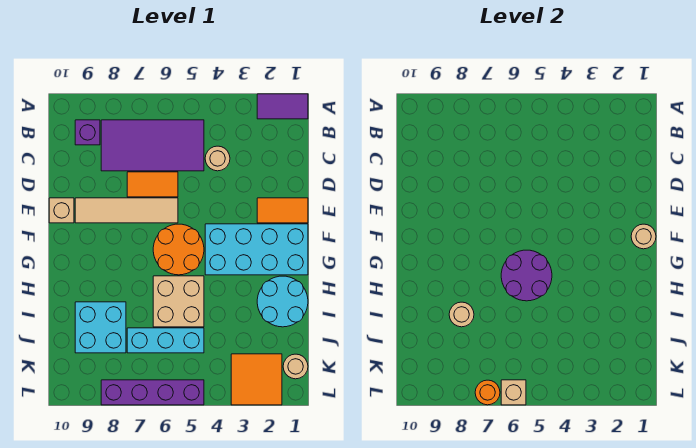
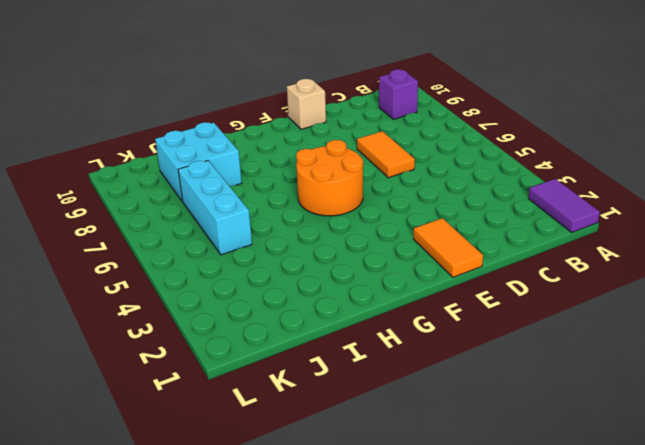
none -> purple tile B5:C8 level 1
none -> tan round brick C4 level 1
none -> tan tile E6:E9 level 1

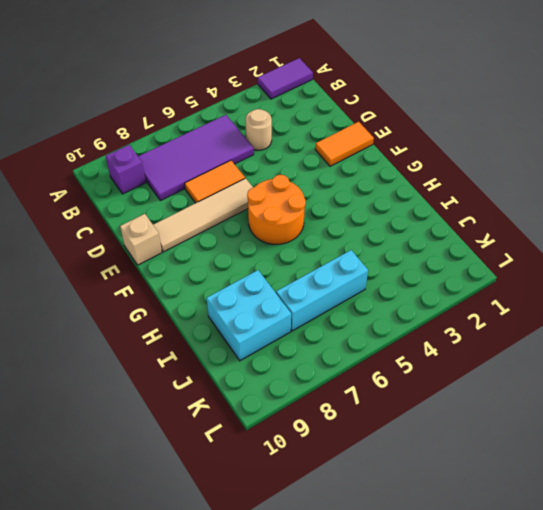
none -> cyan brick F1:G4 level 1
none -> cyan round brick H1:I2 level 1
none -> tan brick H5:I6 level 1

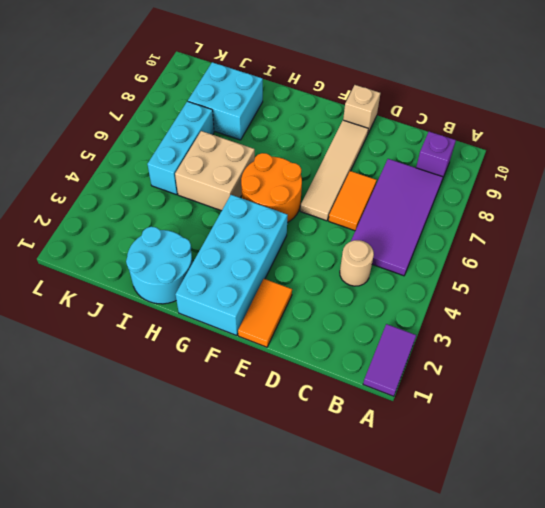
none -> tan round brick K1 level 1
none -> orange tile K2:L3 level 1
none -> purple brick L5:L8 level 1

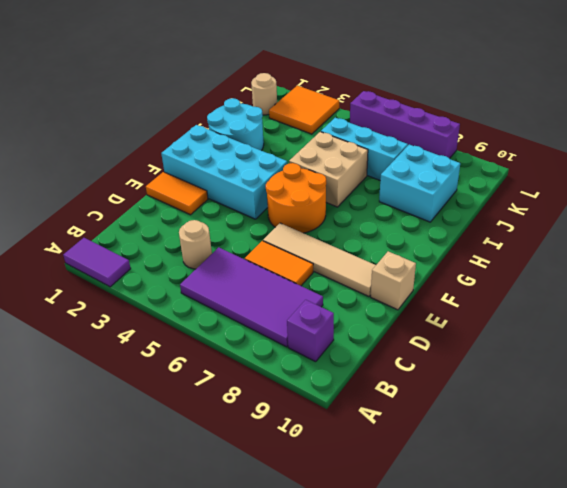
none -> tan round brick F1 level 2
none -> purple round brick G5:H6 level 2
none -> tan round brick I8 level 2

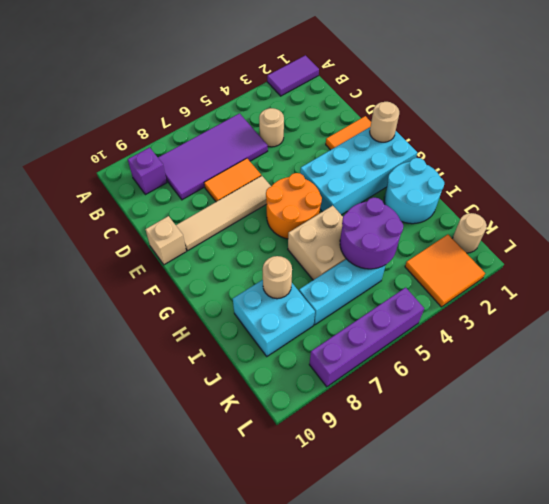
purple round brick I4:J5 level 2 -> purple round brick G5:H6 level 2
none -> tan brick L6 level 2
none -> orange round brick L7 level 2

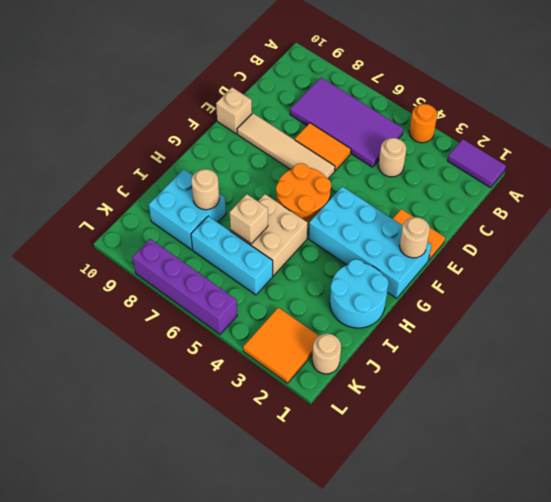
orange round brick A4 level 1 -> orange round brick L7 level 2
tan brick I6 level 2 -> tan brick L6 level 2
none -> purple brick B9 level 1
none -> purple round brick G5:H6 level 2

